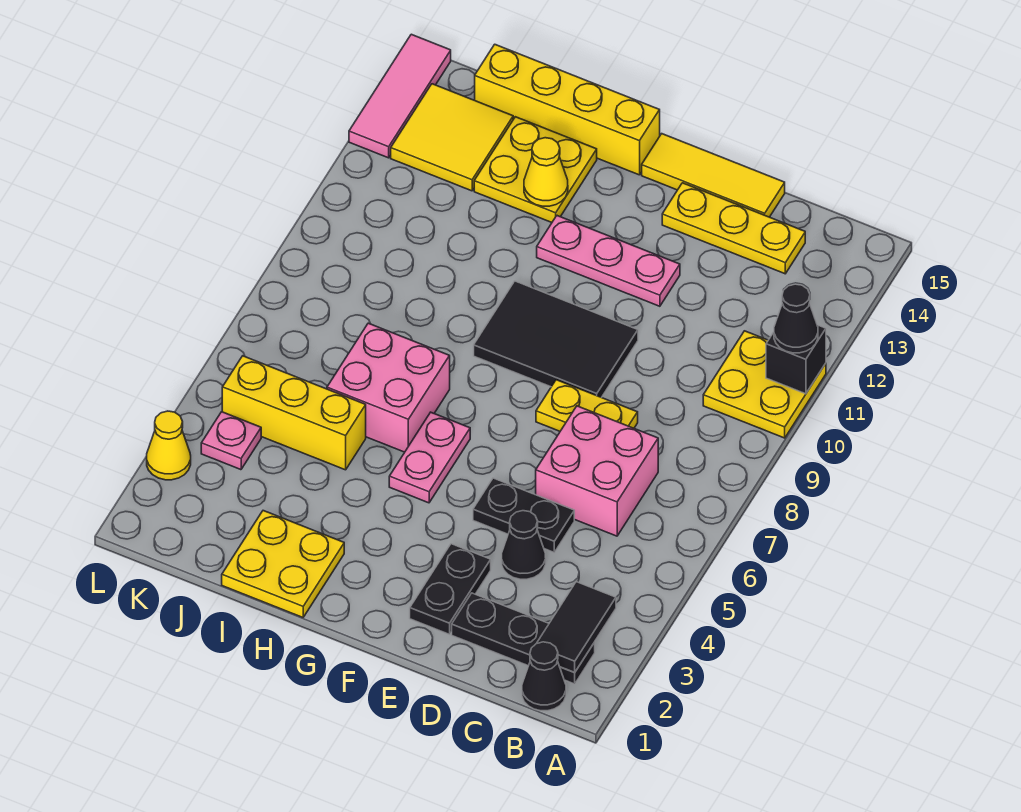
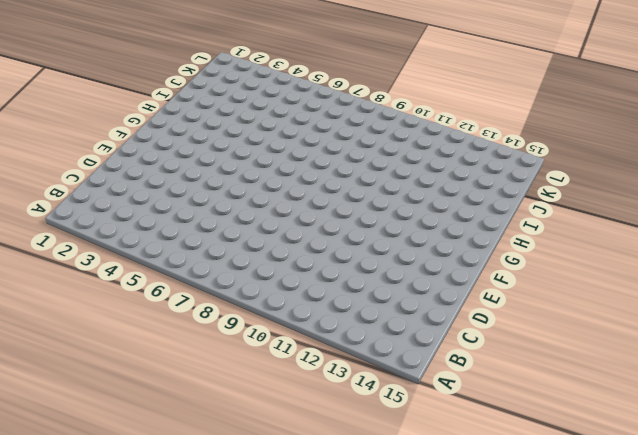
none -> yellow plate A10:B11 level 1
none -> black cone B1 level 1
none -> black plate B2:D2 level 1

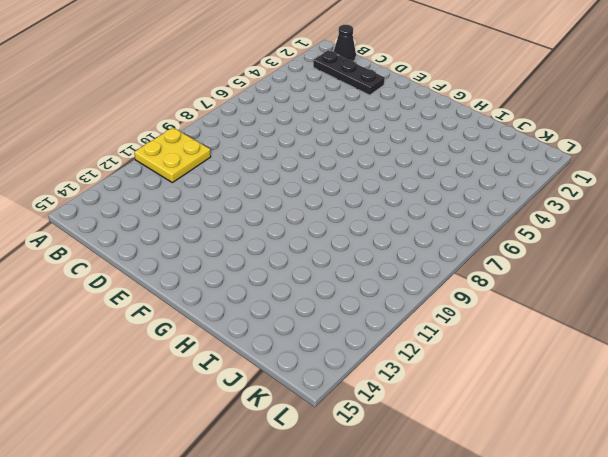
none -> pink brick C6:D7 level 1
none -> yellow plate C14:E14 level 1
none -> black cone D4 level 1

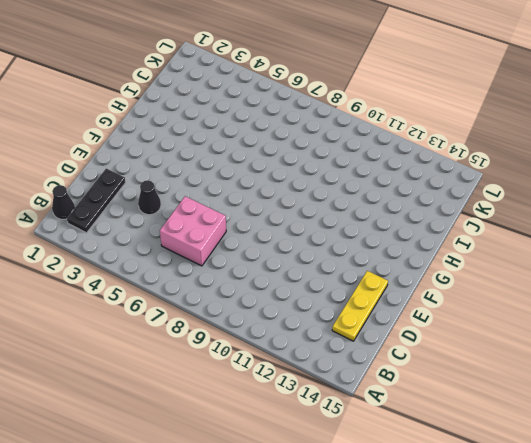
none -> yellow plate A10:B11 level 1
none -> black plate D5:E5 level 1
none -> yellow plate D8:E8 level 1

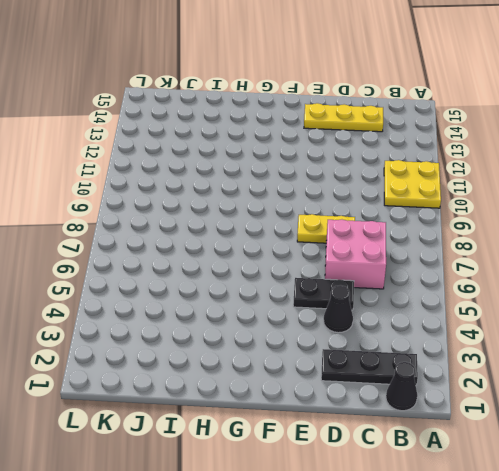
none -> yellow tile D15:F15 level 1
none -> black plate E2:E3 level 1
none -> black tile E9:G10 level 1

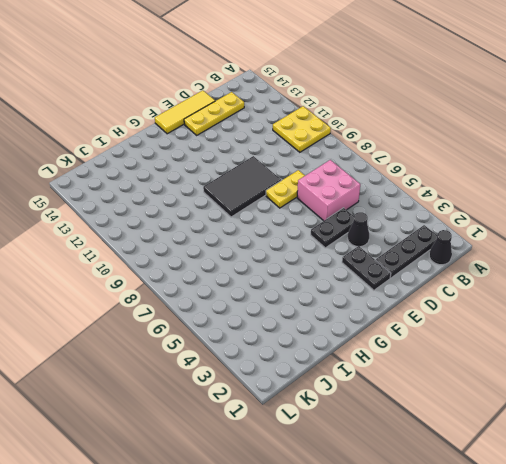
none -> pink plate E12:G12 level 1
none -> pink plate G5:G6 level 1
none -> yellow brick G15:J15 level 1

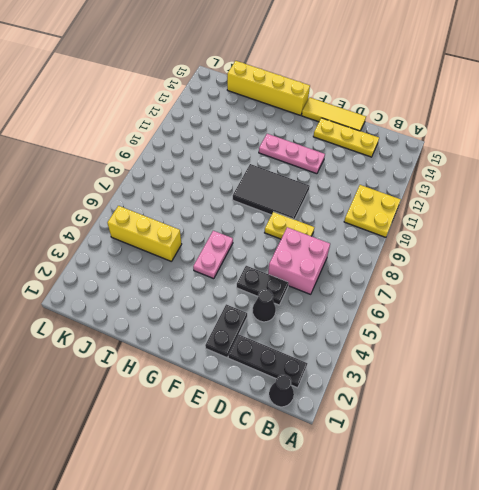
none -> yellow plate H1:I2 level 1
none -> pink brick H6:I7 level 1
none -> yellow plate H13:I14 level 1

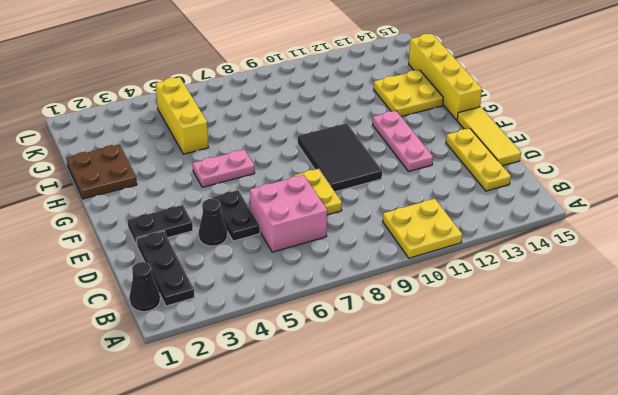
brown plate H1:I2 level 1 -> yellow plate H1:I2 level 1
none -> pink brick H6:I7 level 1
none -> yellow tile J13:K14 level 1
none -> pink plate K4 level 1

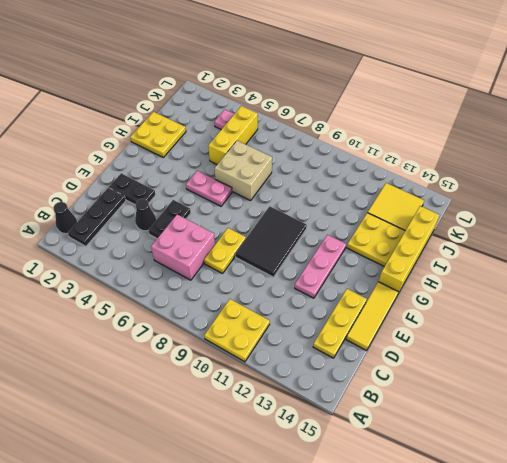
tan brick H6:I7 level 1 -> pink brick H6:I7 level 1
none -> yellow cone L3 level 1
none -> pink tile L13:L15 level 1
none -> black brick A11 level 2

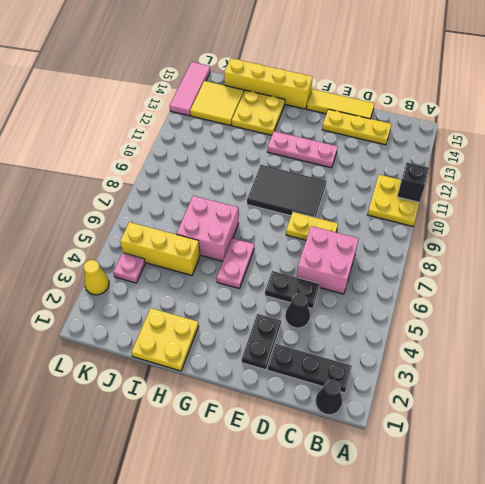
none -> black tile B2:B3 level 2
none -> yellow cone H13 level 2
none -> black cone A11 level 3

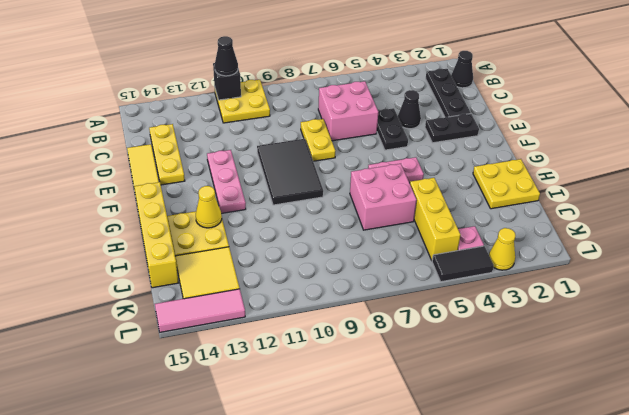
black tile L4:L5 level 1 -> black tile B2:B3 level 2

